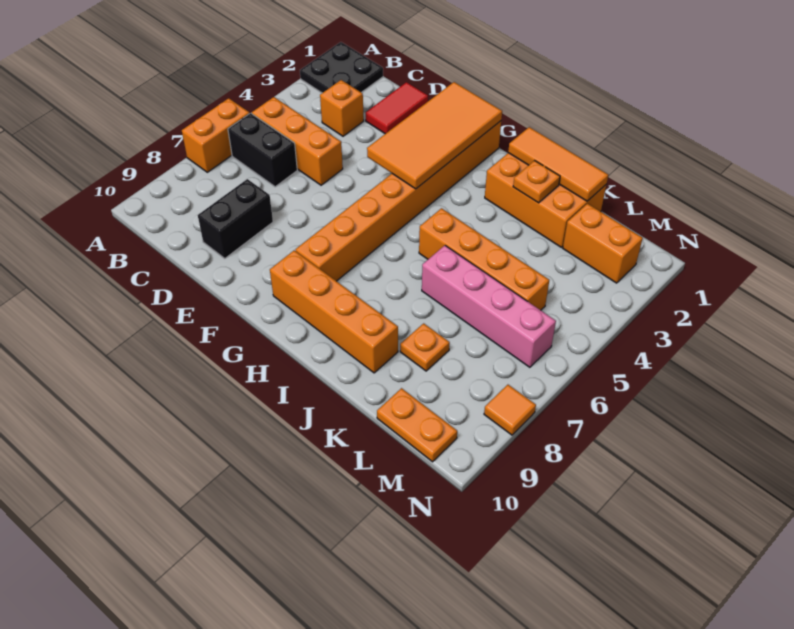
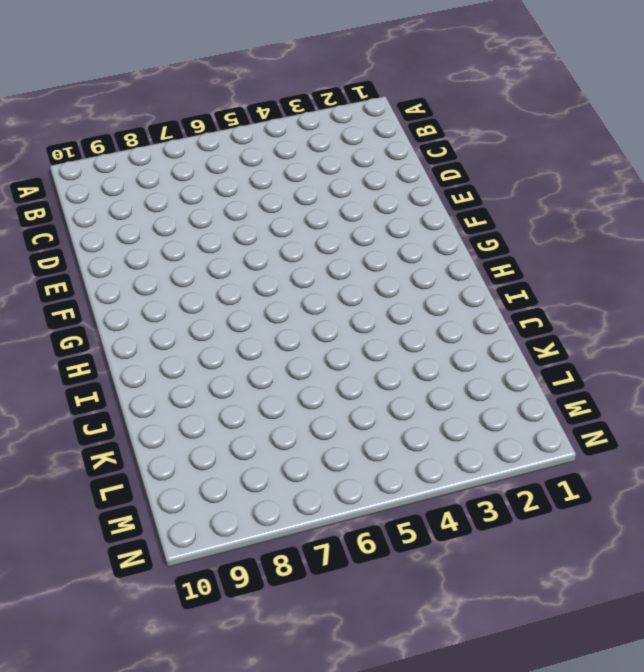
none -> black plate A1:B2 level 1
none -> orange brick A6:A7 level 1
none -> orange brick B5:D5 level 1

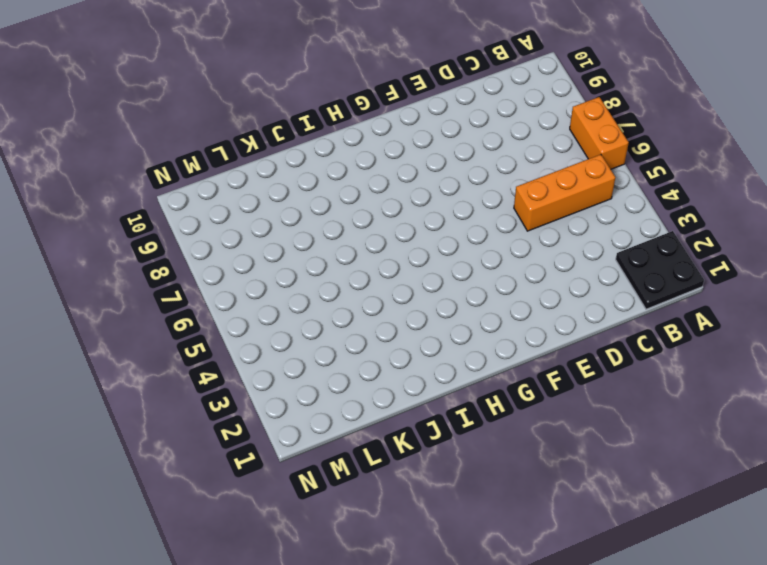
none -> black brick B6:C6 level 1
none -> orange brick C3 level 1
none -> red tile D1:D2 level 1

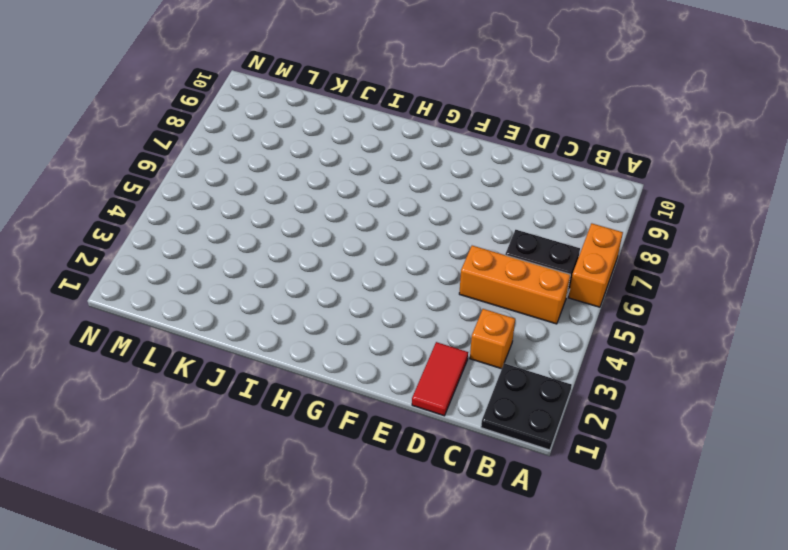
none -> black brick D8:D9 level 1
none -> orange brick G1:G8 level 1
none -> orange brick G9:J9 level 1

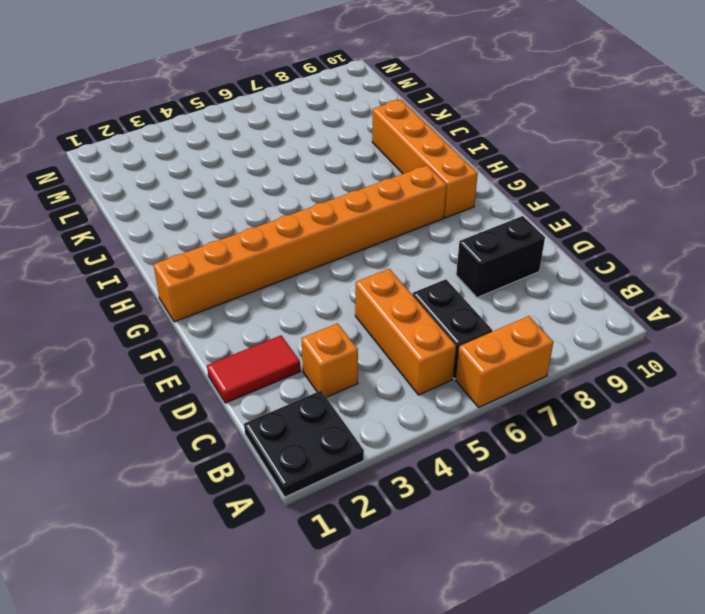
none -> orange brick I1:K2 level 1
none -> orange brick I5:L5 level 1
none -> pink brick J6:M6 level 1

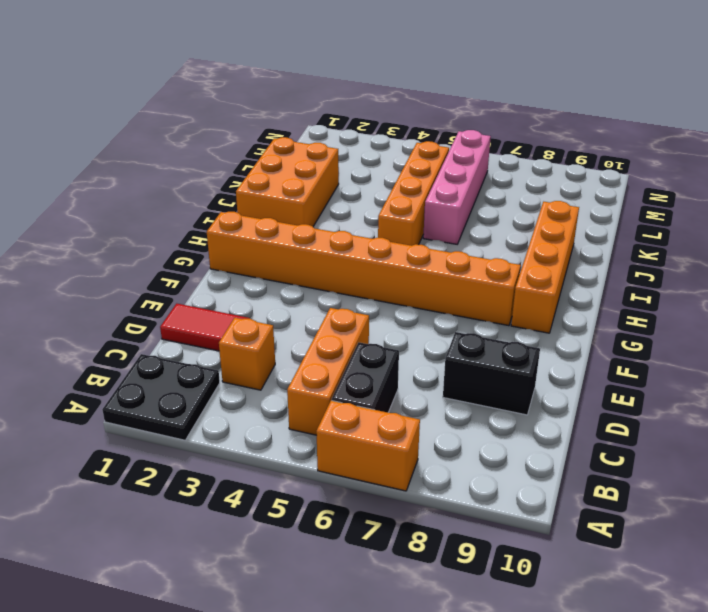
none -> orange plate K8 level 1
none -> orange brick L2:M2 level 1
none -> orange plate L10:M10 level 1

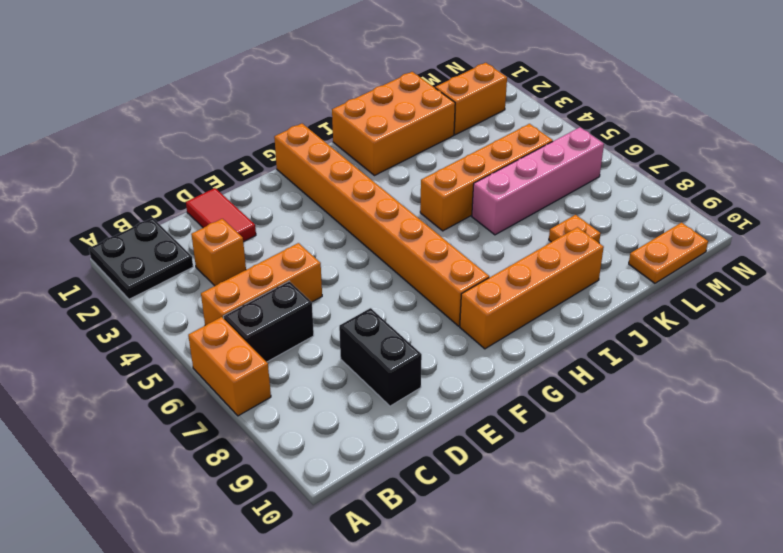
none -> orange tile N8 level 1
none -> orange tile F1:G4 level 2
none -> orange tile I1:K1 level 2

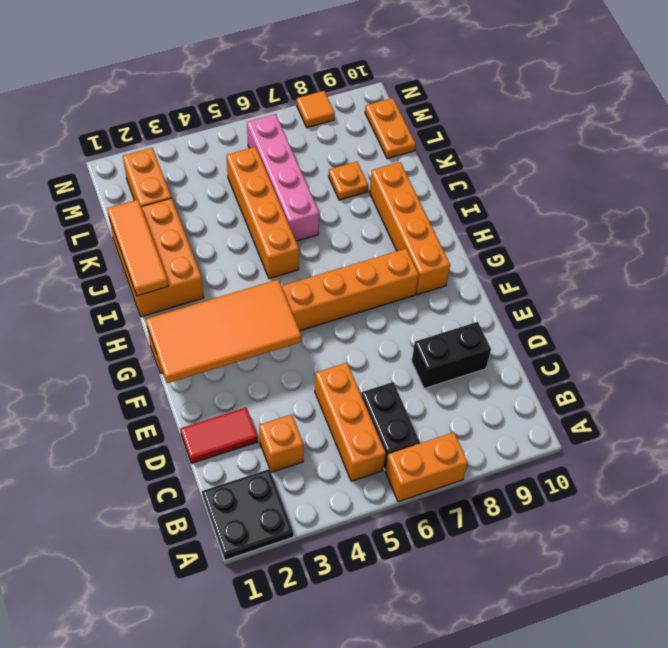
none -> orange plate J2 level 2

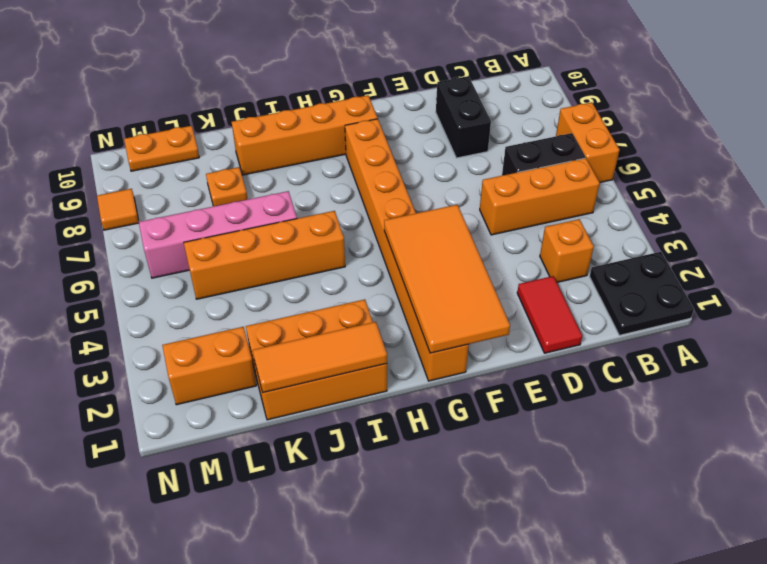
none -> orange plate J2 level 2

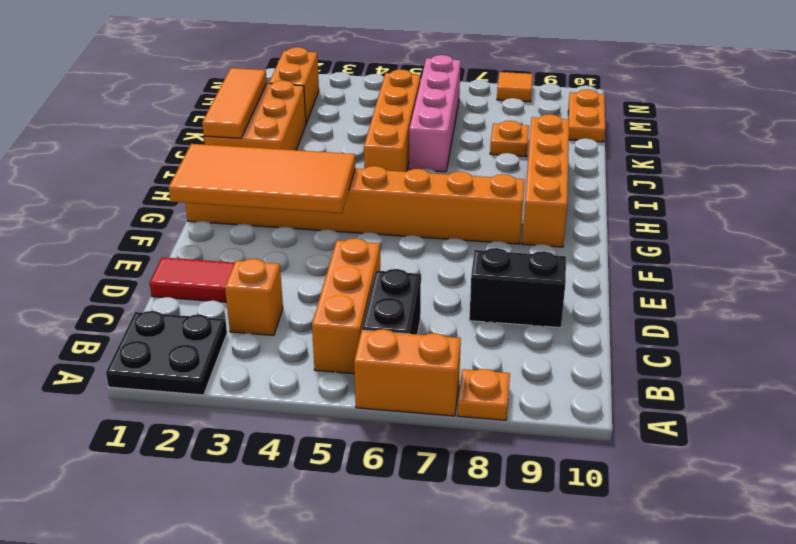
orange plate A8 level 1 -> orange plate J2 level 2

